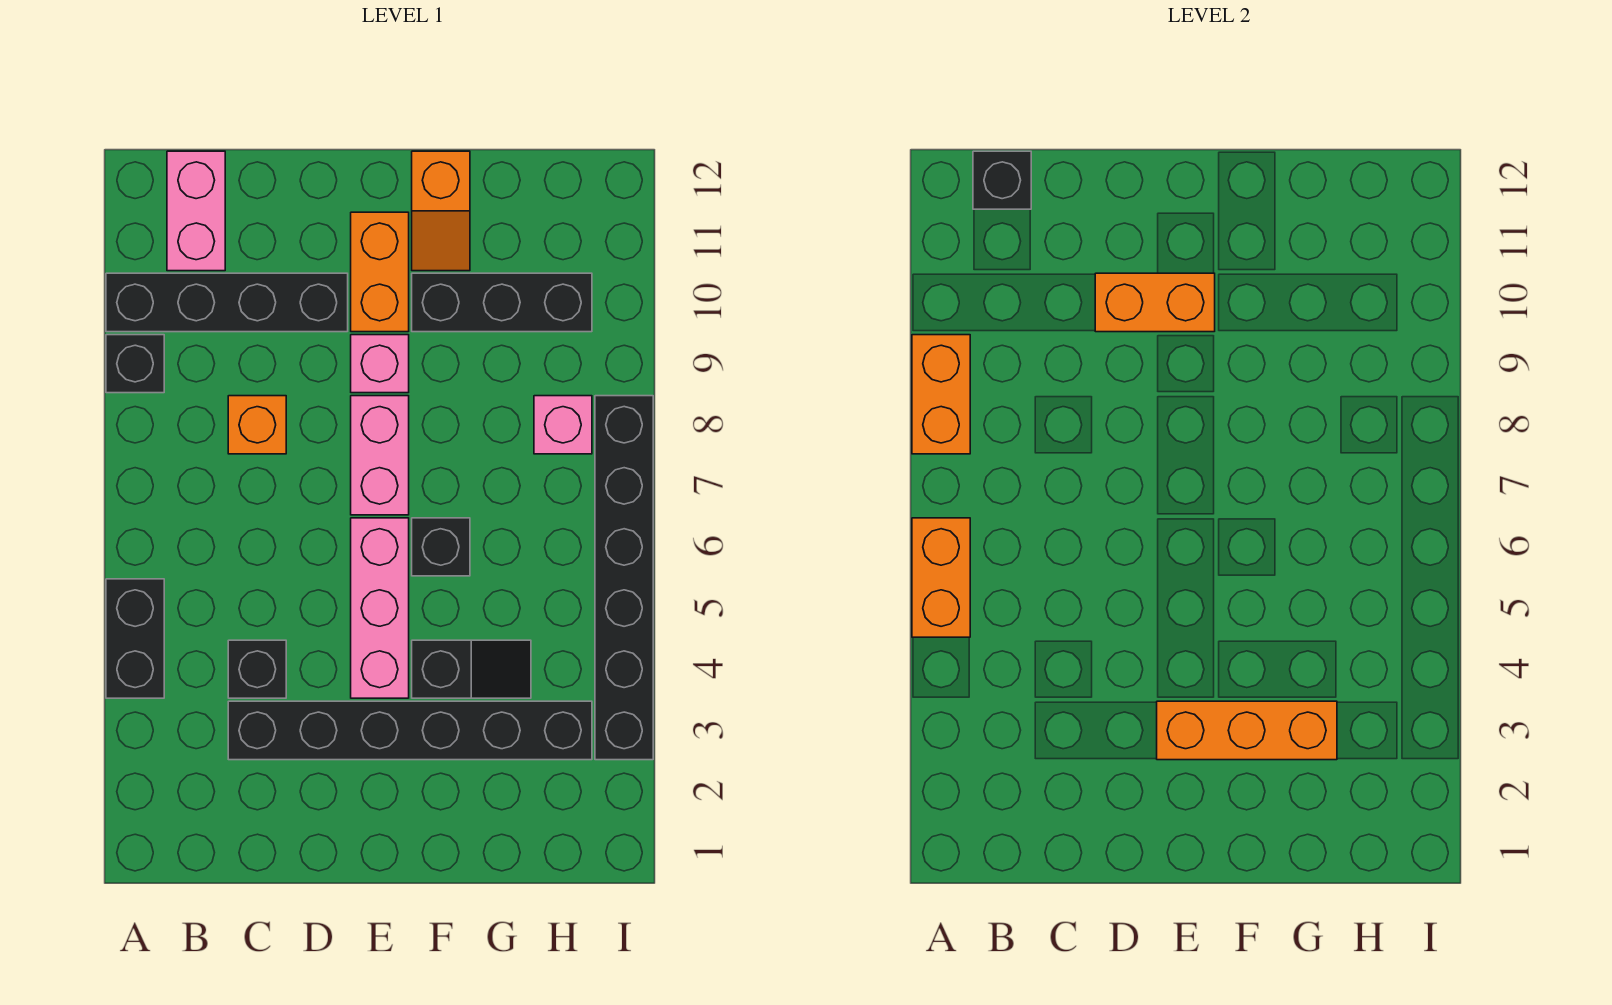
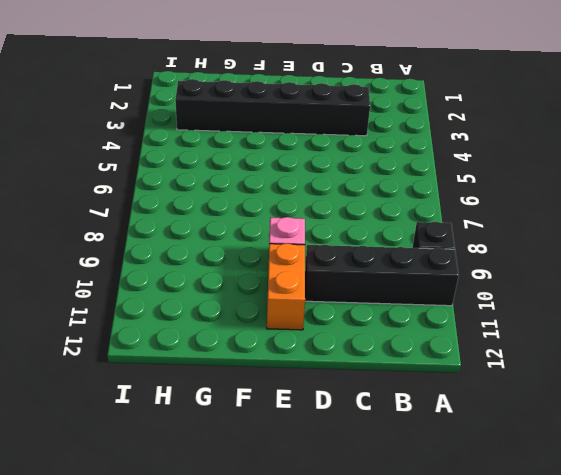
none -> black brick A4:A5 level 1
none -> pink brick B11:B12 level 1
none -> black brick C4 level 1

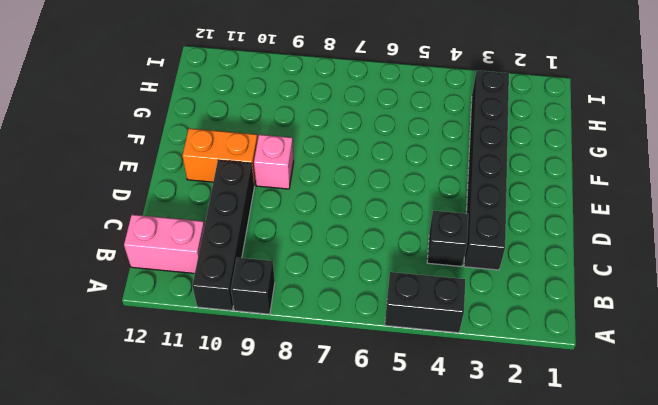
none -> orange brick C8 level 1
none -> pink brick E4:E6 level 1
none -> pink brick E7:E8 level 1

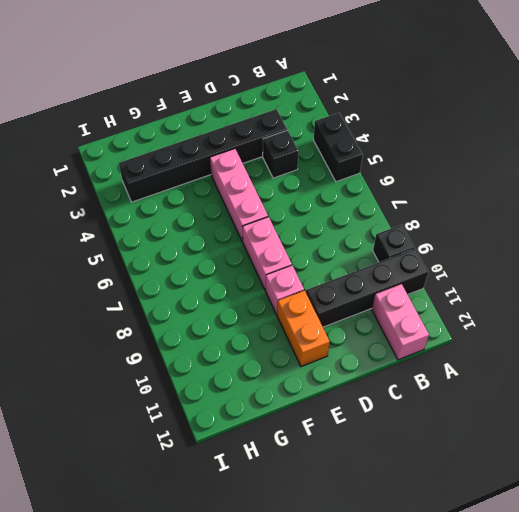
none -> orange brick C8 level 1
none -> black slope F4:G4 level 1 top F
none -> black brick F6 level 1

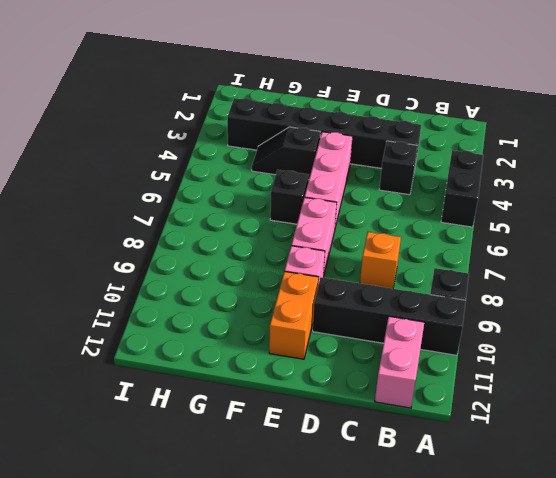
none -> black brick F10:H10 level 1
none -> orange slope F11:F12 level 1 top 12
none -> pink brick H8 level 1

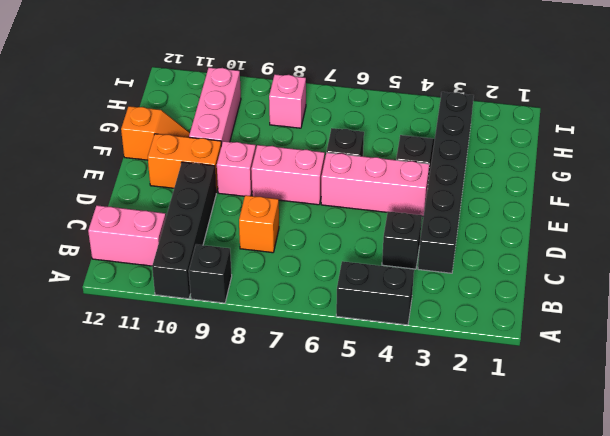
pink brick F10:H10 level 1 -> black brick F10:H10 level 1
none -> black brick I3:I8 level 1
none -> orange brick A5:A6 level 2
none -> orange brick A8:A9 level 2

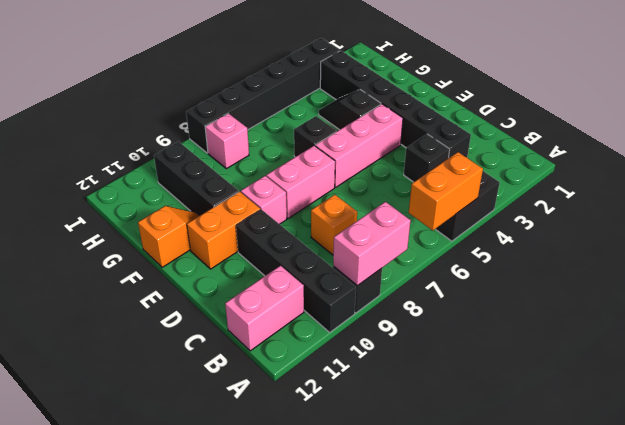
pink brick A8:A9 level 2 -> orange brick A8:A9 level 2
none -> black brick B12 level 2
none -> orange brick D10:E10 level 2
none -> orange brick E3:G3 level 2

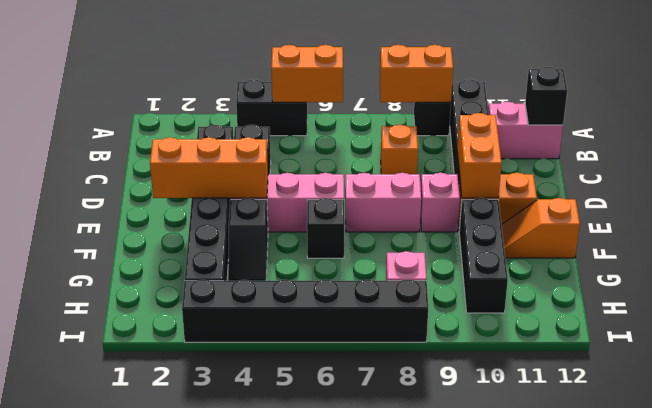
orange brick E2:E4 level 2 -> orange brick E3:G3 level 2

